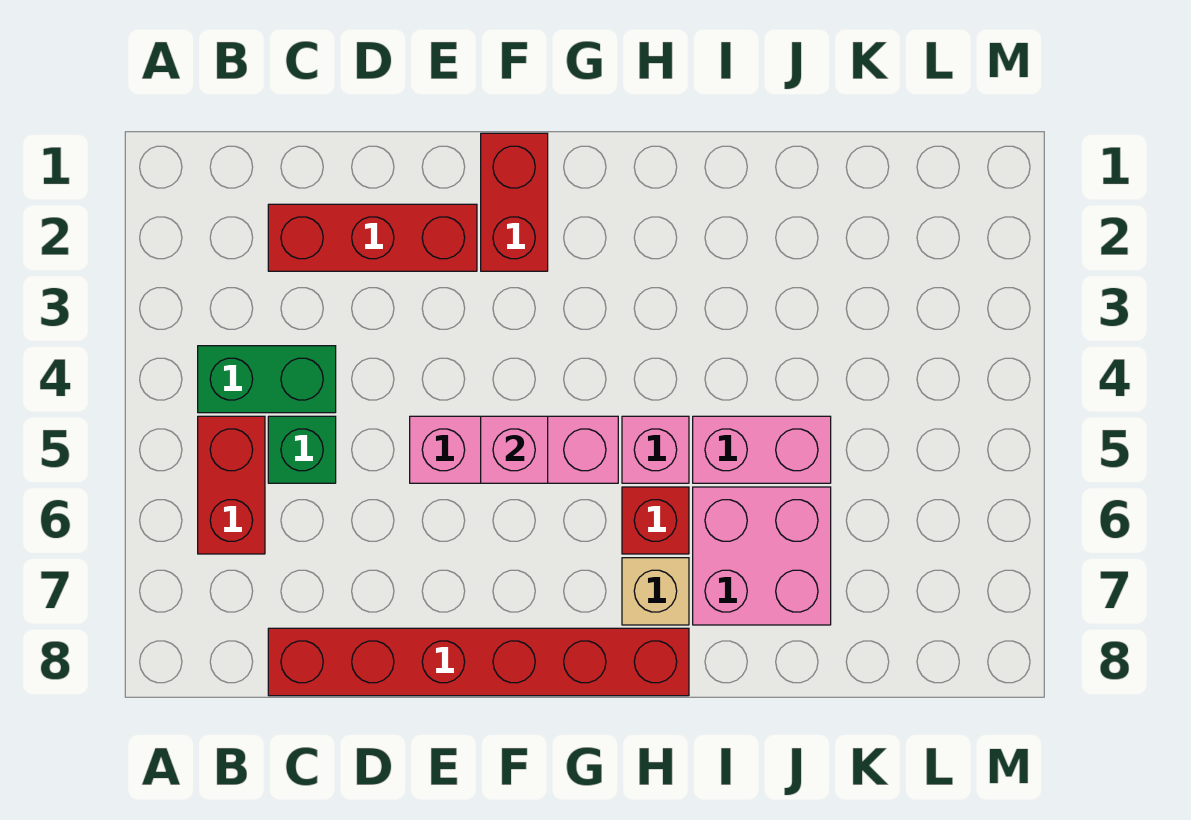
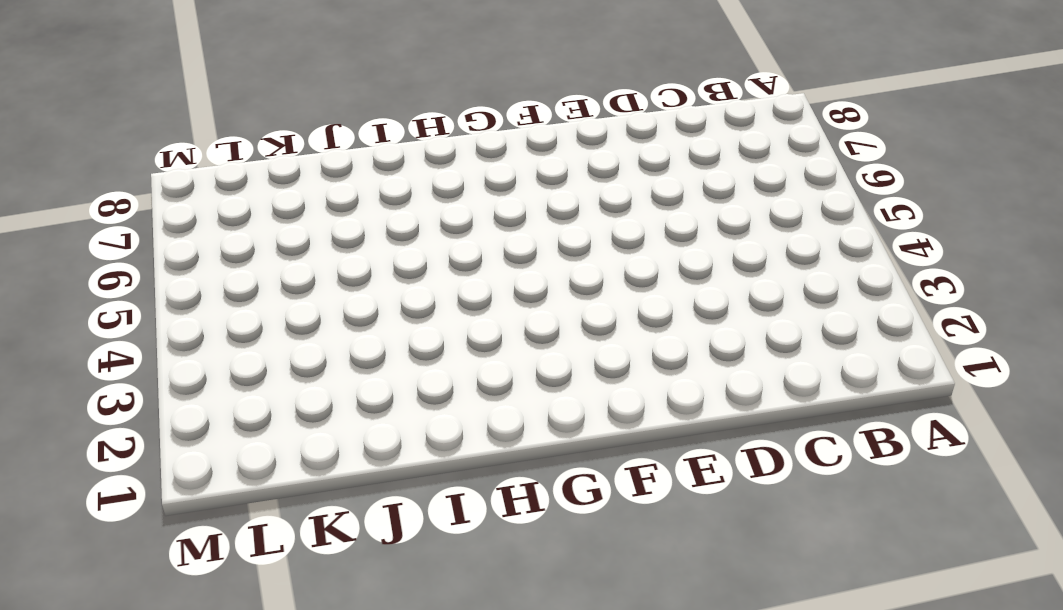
none -> green brick B4:C4 level 1
none -> red brick B5:B6 level 1
none -> red brick C2:E2 level 1

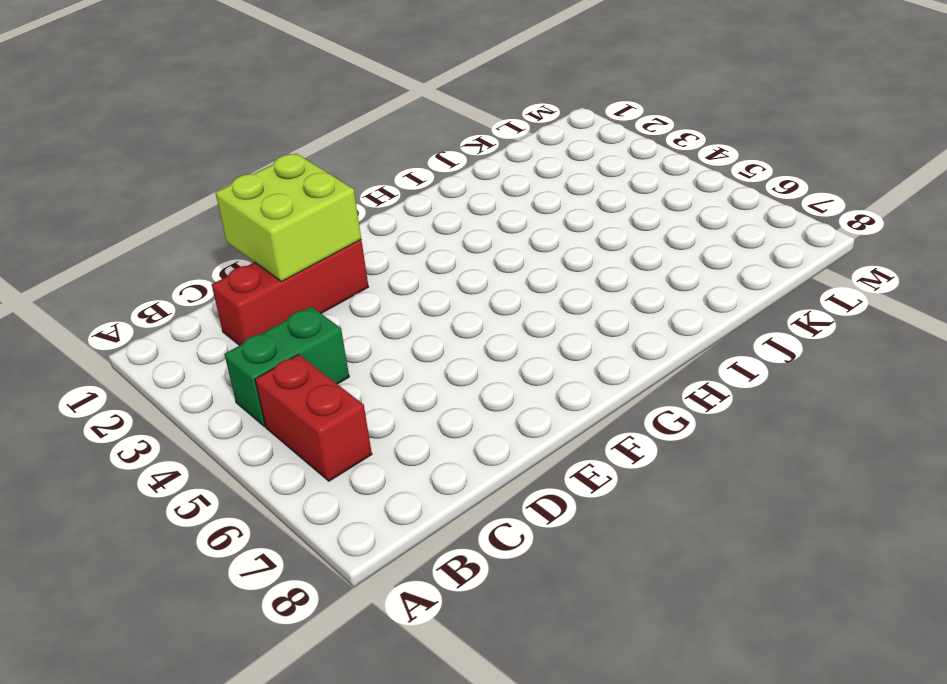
lime brick D1:E2 level 2 -> none
none -> green brick C5 level 1
none -> red brick C8:H8 level 1
none -> pink brick E5:G5 level 1

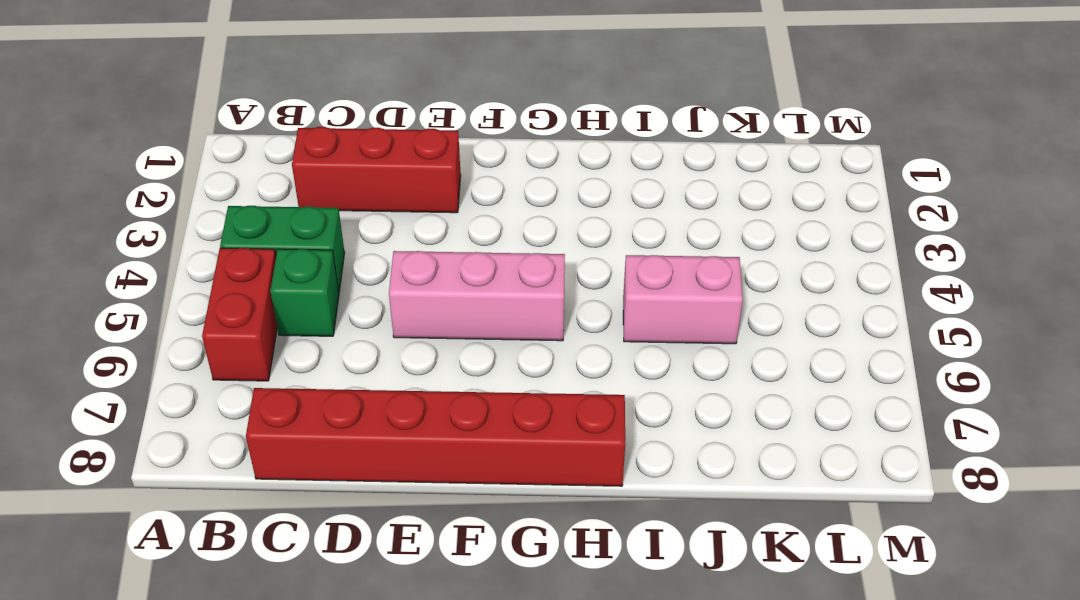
none -> red brick F1:F2 level 1
none -> pink brick H5 level 1
none -> red brick H6 level 1

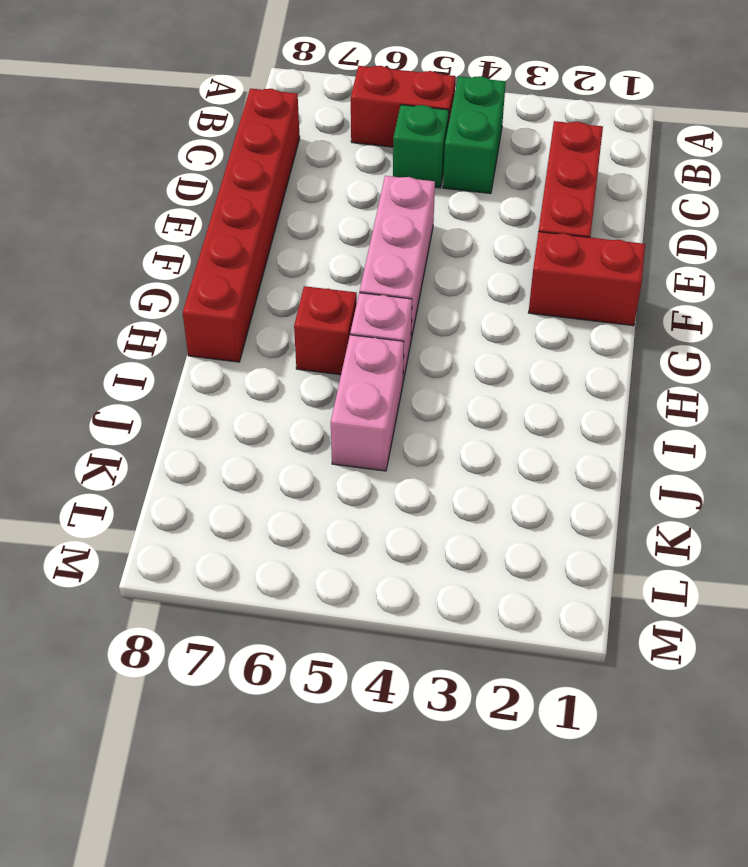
none -> tan brick H7 level 1
none -> pink brick I6:J7 level 1
none -> pink brick F5 level 2

